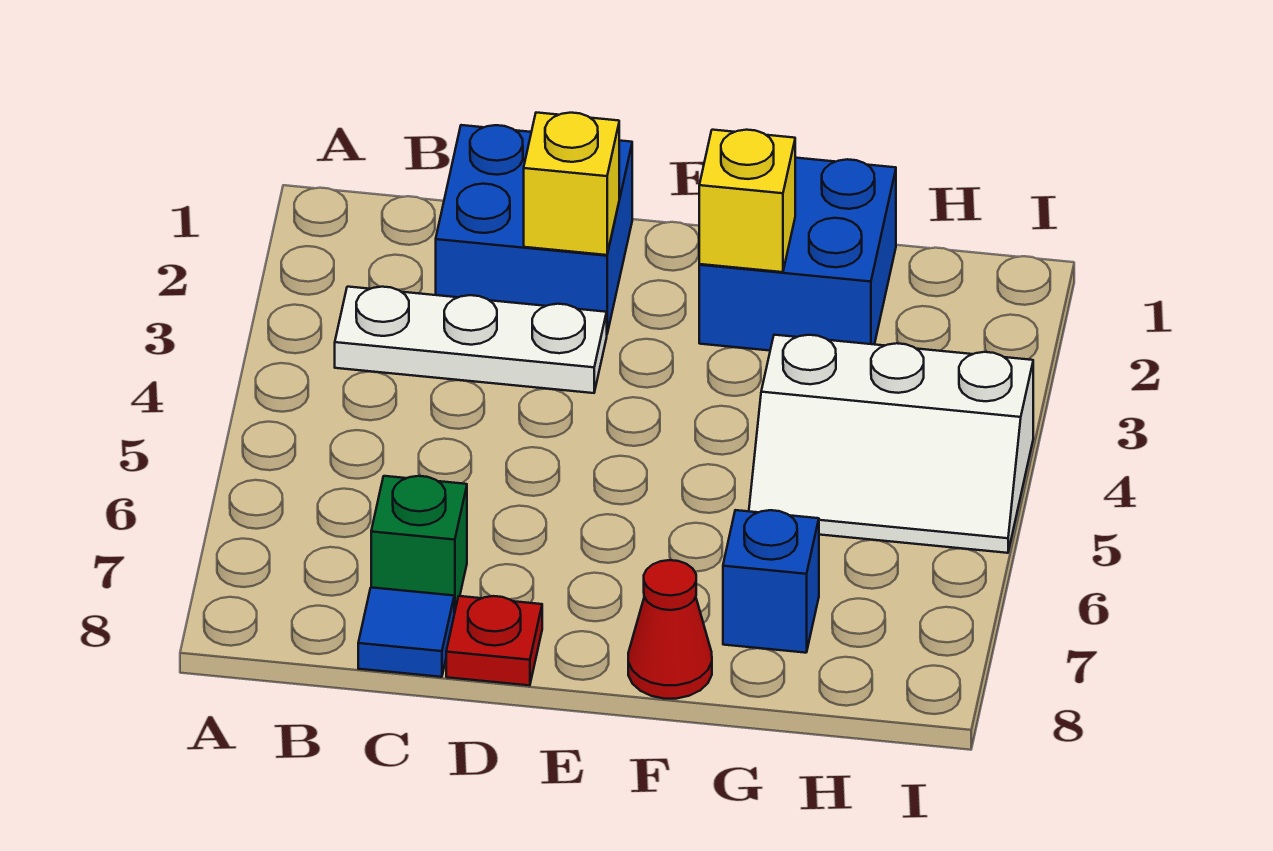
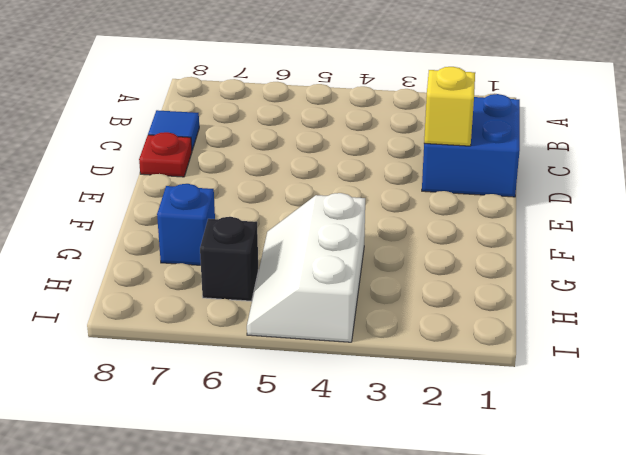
black brick H6 level 1 -> none
none -> white plate B3:D3 level 1
none -> green brick C7 level 1

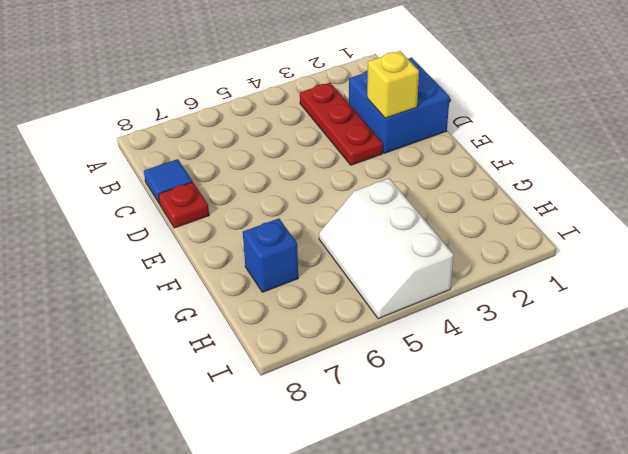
red plate B3:D3 level 1 -> white plate B3:D3 level 1
none -> green brick C7 level 1
none -> blue brick F1:G2 level 1

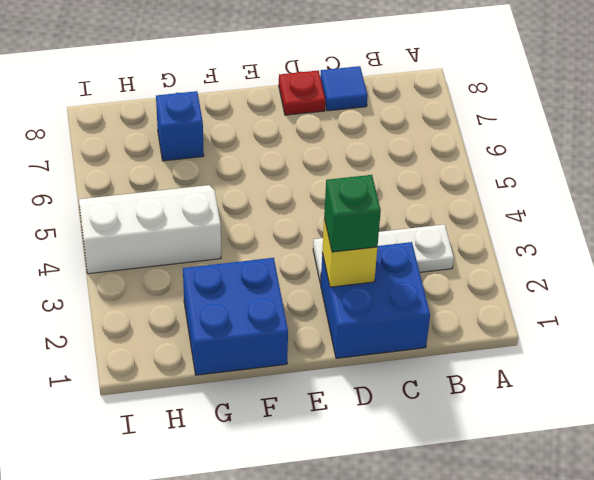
green brick D2 level 3 -> green brick C7 level 1
none -> red cone F8 level 1
none -> yellow brick F2 level 2

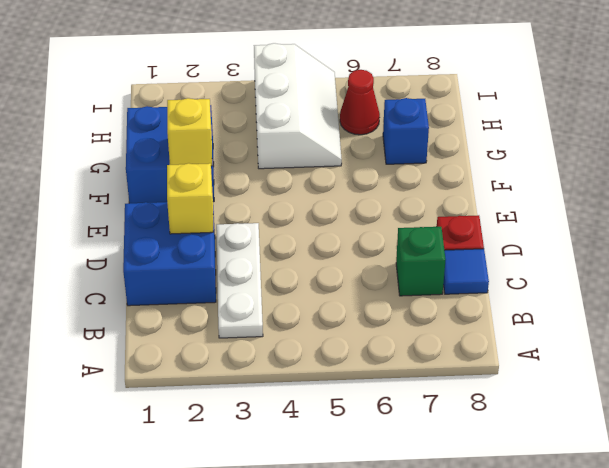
red cone H6 level 1 -> red cone F8 level 1

